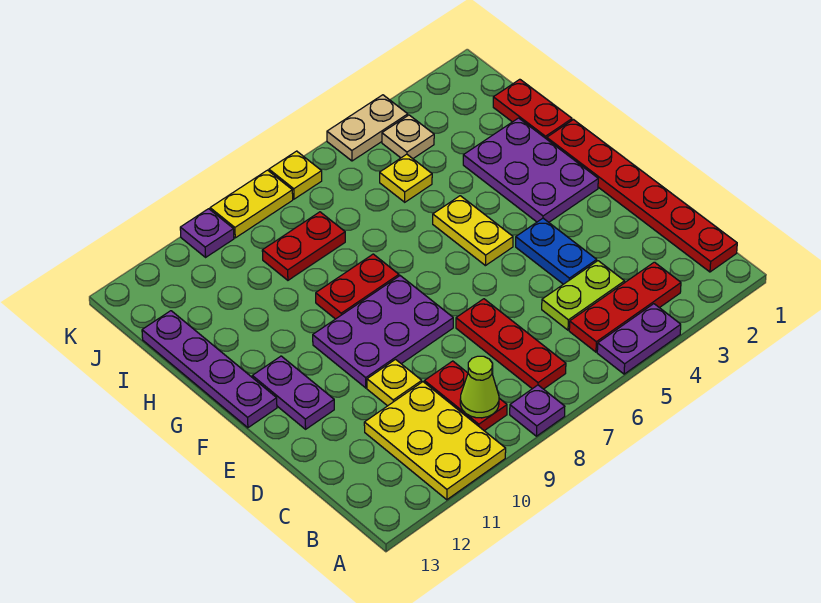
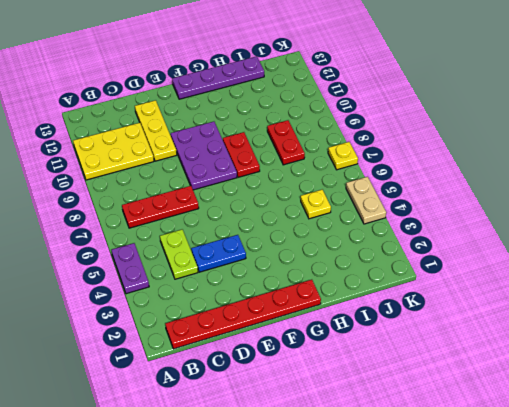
yellow plate D10:D12 level 1 -> yellow plate D10 level 1
none -> purple plate A8 level 1
none -> red plate B3:B5 level 1
none -> red plate B9:C9 level 1

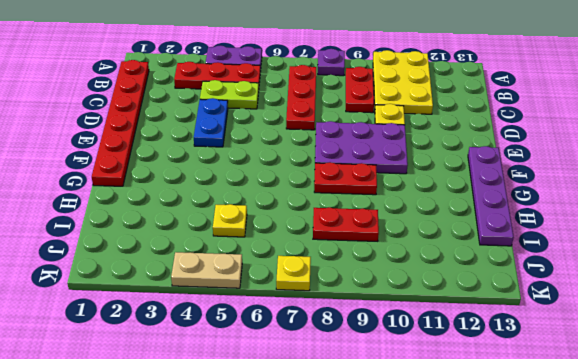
none -> purple plate E12:F12 level 1
none -> purple plate F2:H3 level 1
none -> yellow plate F5:G5 level 1

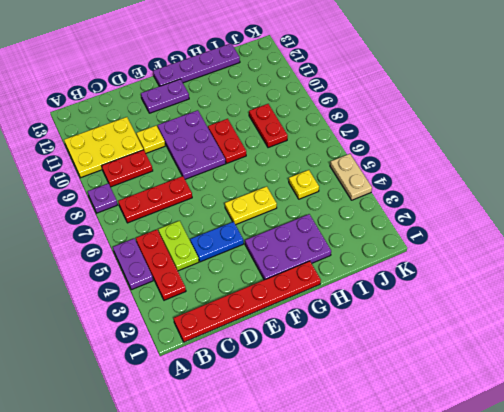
none -> red plate H1:I1 level 1
none -> tan plate J4 level 1
none -> yellow plate K7 level 1

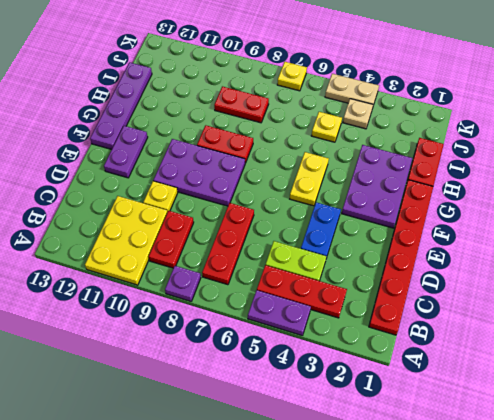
none -> yellow plate K8:K9 level 1
none -> purple plate K10 level 1
none -> lime cone B9 level 2

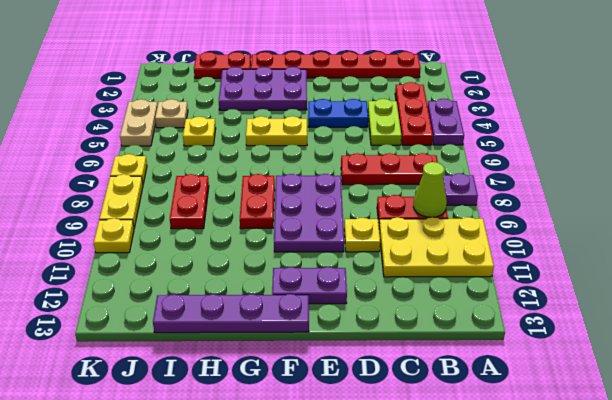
yellow plate K10 level 1 -> purple plate K10 level 1

